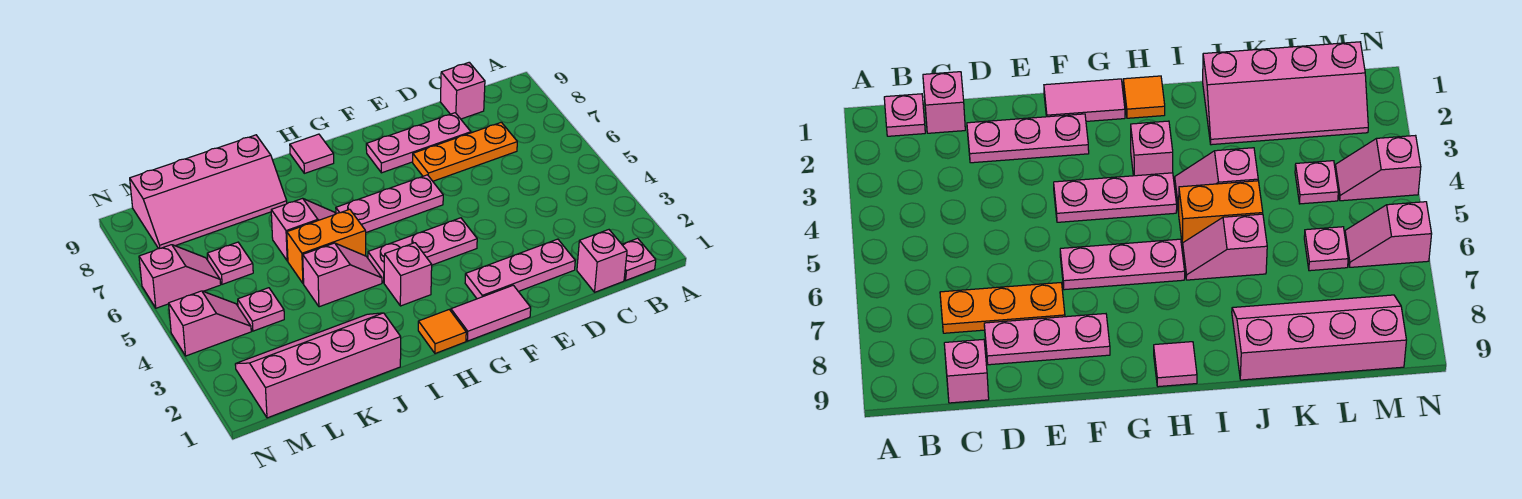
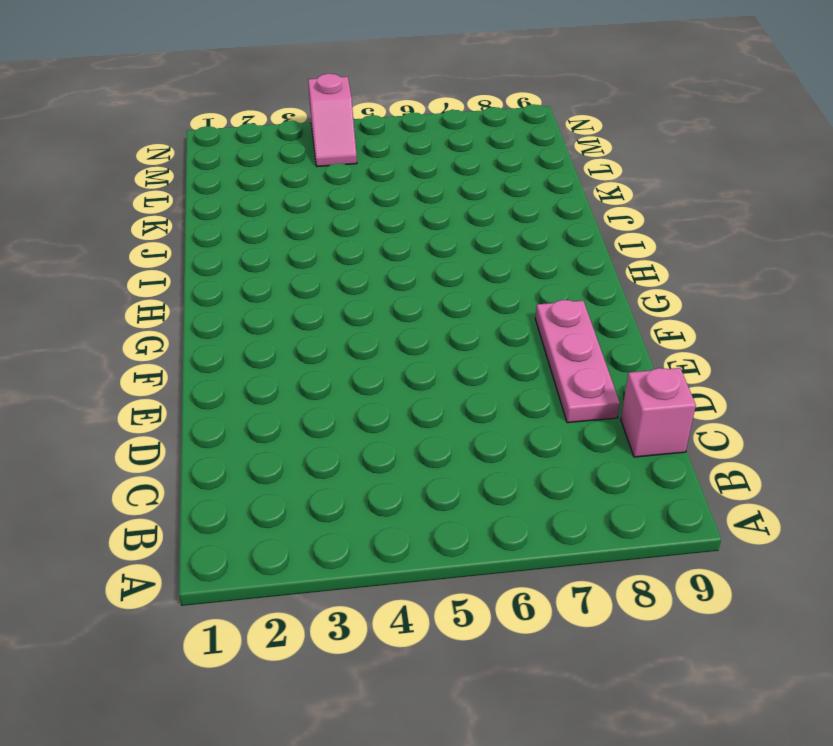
none -> pink plate B1 level 1
none -> pink brick C1 level 1
none -> orange plate C7:E7 level 1

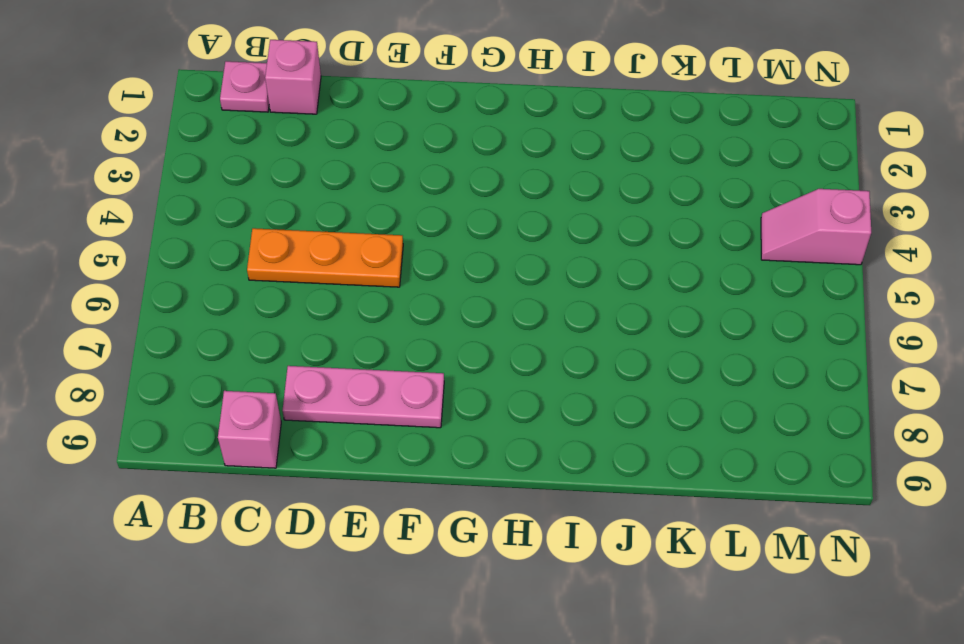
orange plate C5:E5 level 1 -> orange plate C7:E7 level 1
none -> pink plate D2:F2 level 1
none -> pink tile F1:G1 level 1
none -> pink plate F4:H4 level 1

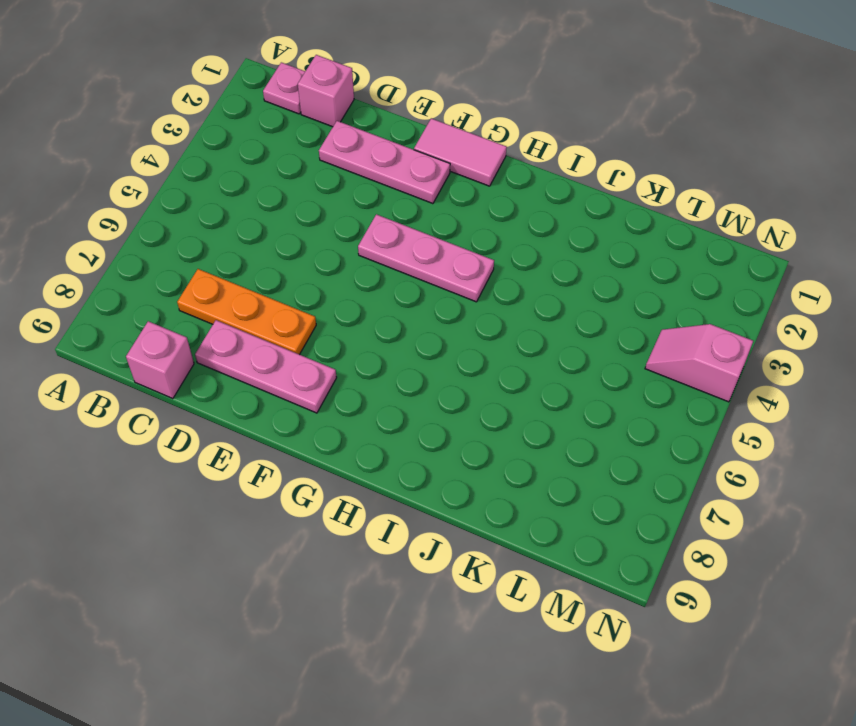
none -> pink plate F6:H6 level 1
none -> orange tile H1 level 1
none -> pink brick H3 level 1

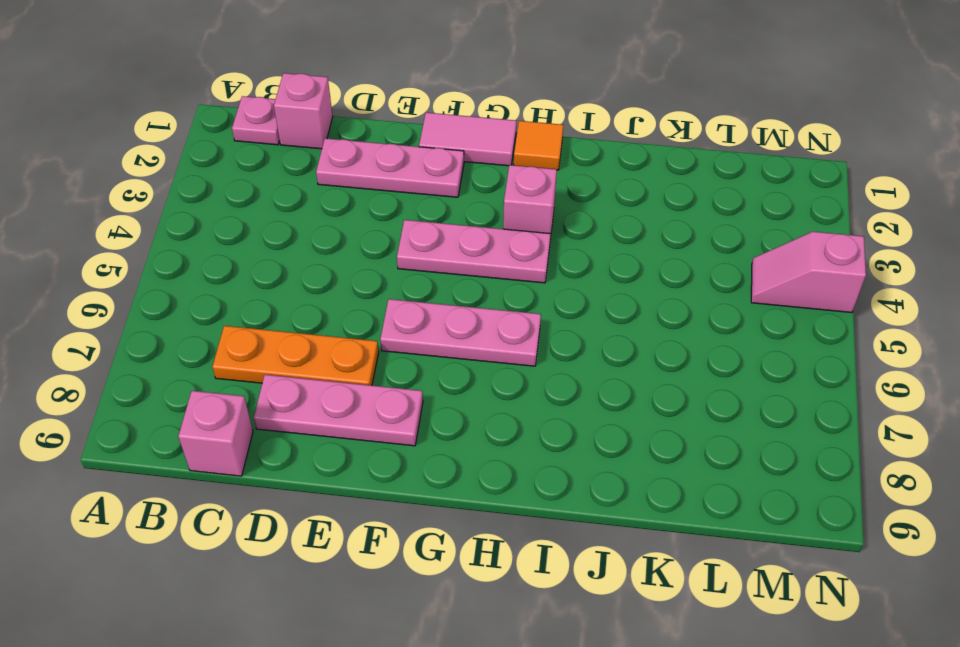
none -> pink tile H9 level 1
none -> pink slope I4:J4 level 1 top J
none -> orange brick I5:J5 level 1

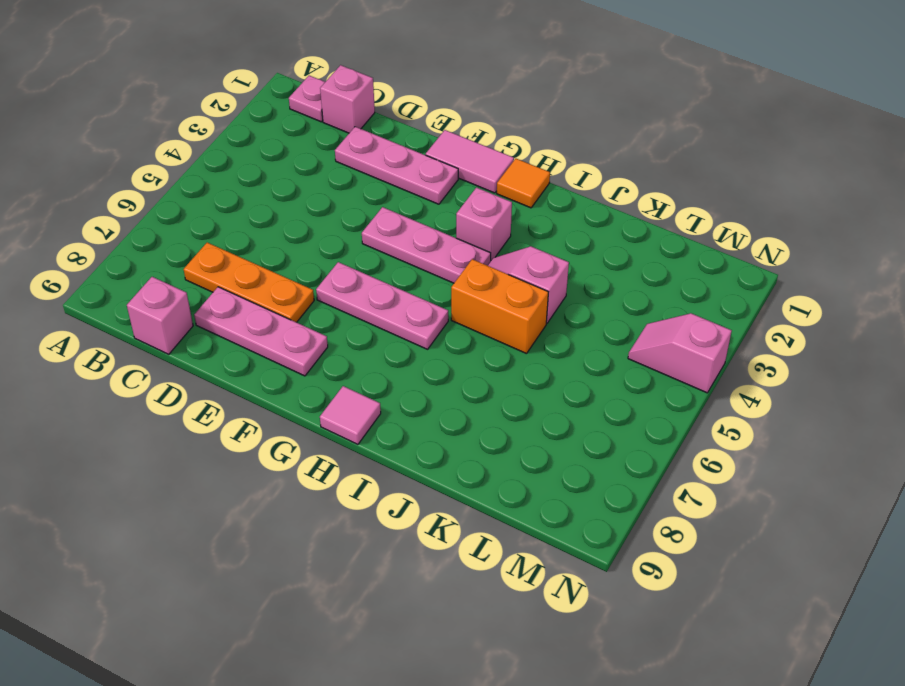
none -> pink slope I6:J6 level 1 top J
none -> pink slope J1:M2 level 1 top 1
none -> pink slope J8:M9 level 1 top 9

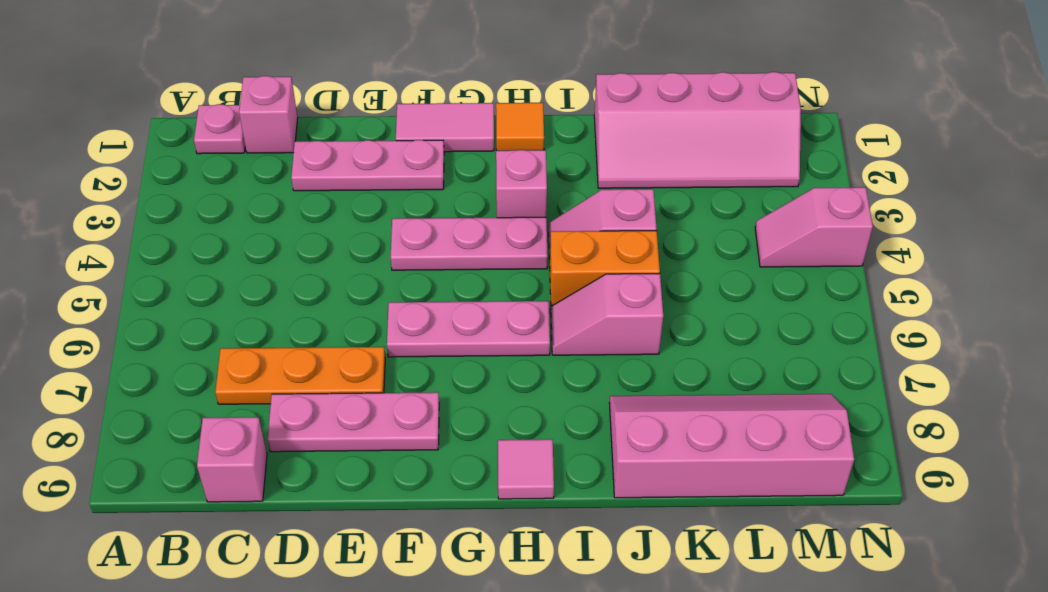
none -> pink plate L4 level 1
none -> pink plate L6 level 1
none -> pink slope M6:N6 level 1 top N

